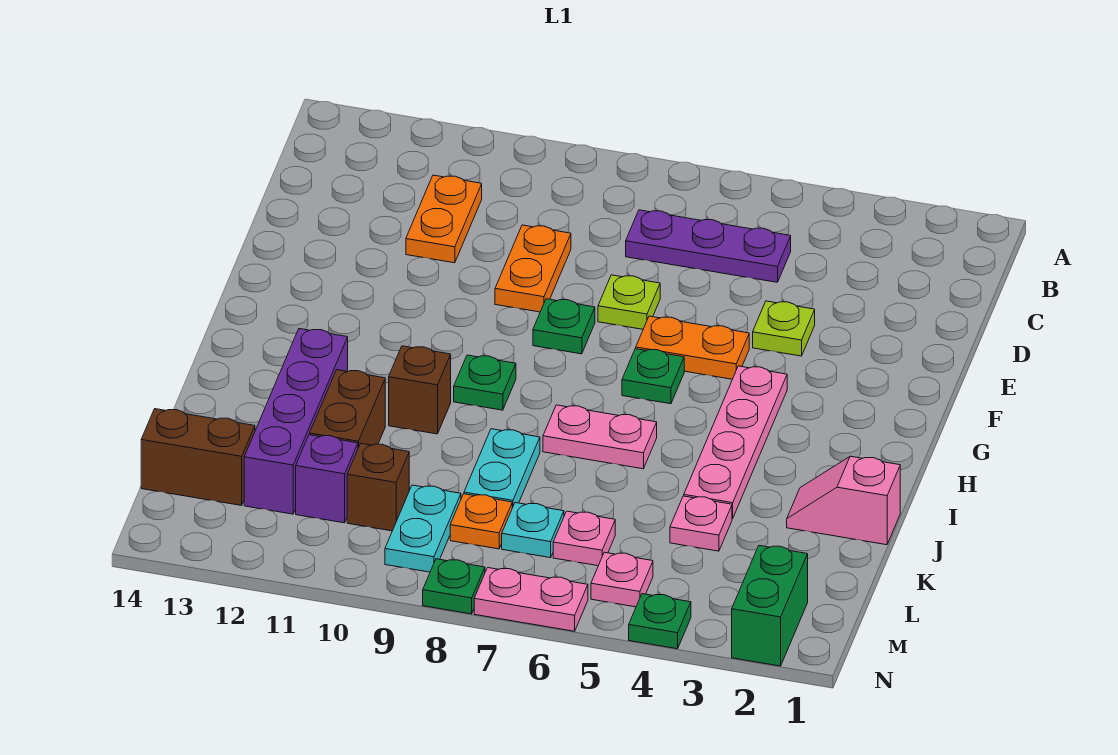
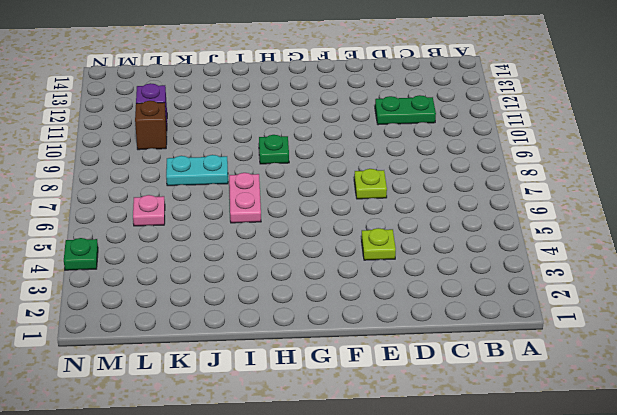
green plate C11:D11 level 1 -> orange plate C11:D11 level 1
none -> purple plate C5:C7 level 1
none -> orange plate D9:E9 level 1
none -> orange plate F5:F6 level 1

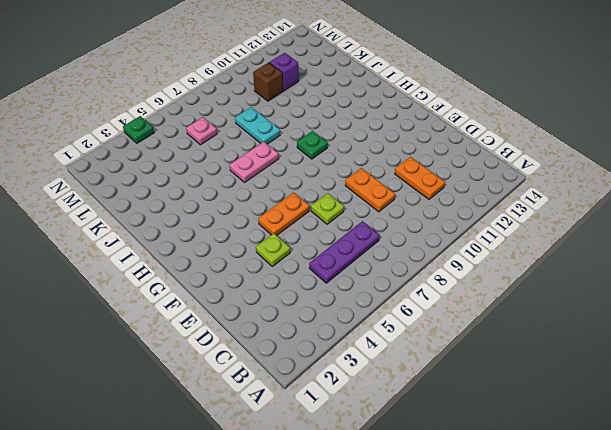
none -> green plate F8 level 1
none -> pink plate G4:J4 level 1
none -> green plate G6 level 1

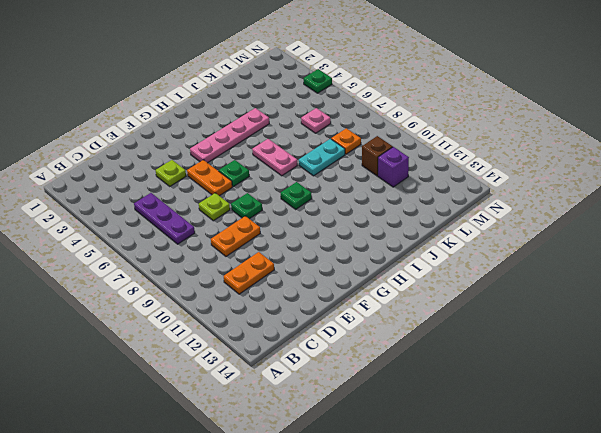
none -> brown brick I10 level 1
none -> purple brick I12:L12 level 1
none -> pink slope J1:J2 level 1 top 1

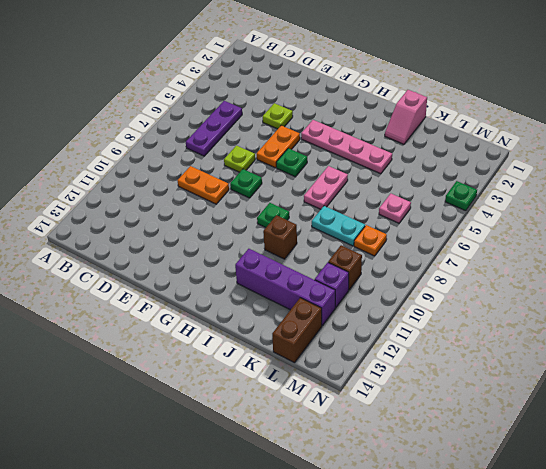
none -> orange plate C11:D11 level 1
none -> brown brick J11:K11 level 1
none -> pink plate K4 level 1

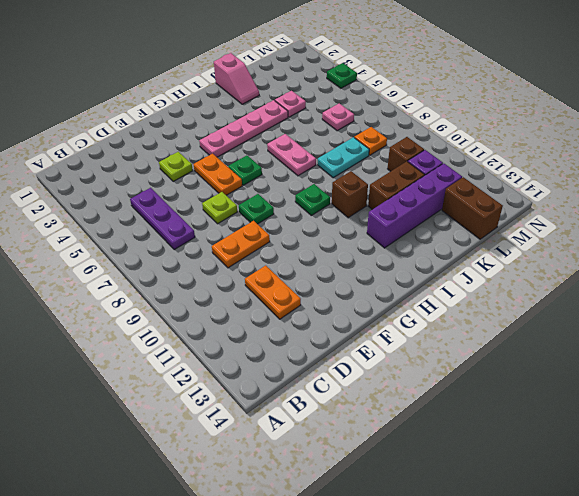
orange plate D11:D12 level 1 -> orange plate C11:D11 level 1
none -> cyan plate L7 level 1
none -> cyan plate L9:M9 level 1
none -> green brick M2:N2 level 1

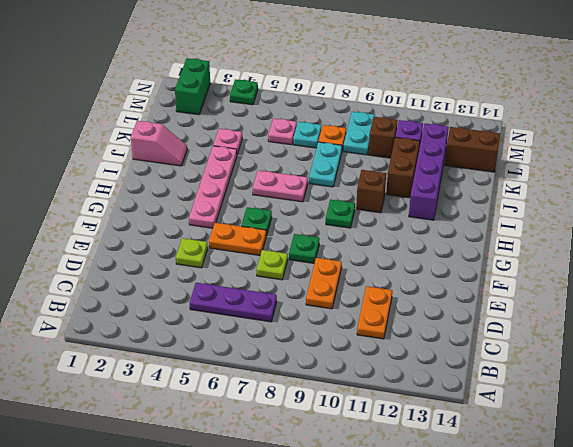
none -> pink plate M5 level 1
none -> pink plate N6:N7 level 1
none -> green plate N8 level 1

